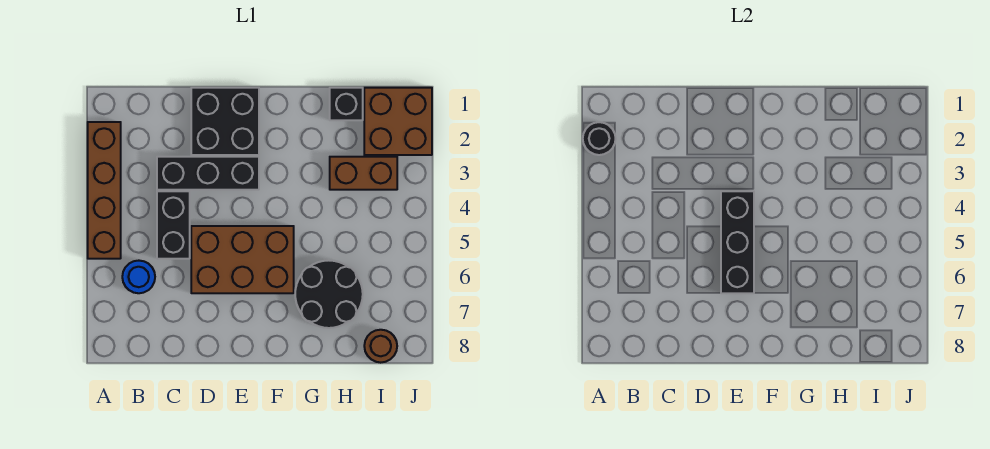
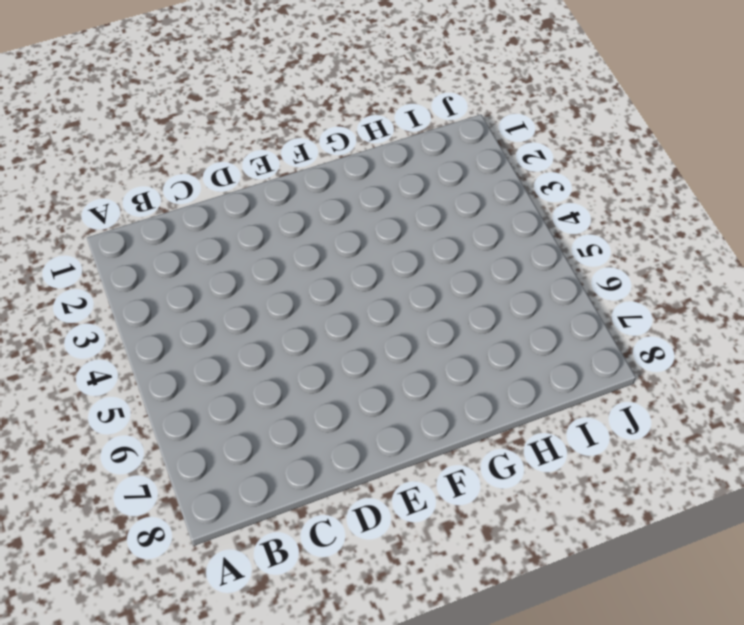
none -> brown brick A2:A5 level 1
none -> blue round brick B6 level 1
none -> black brick C3:E3 level 1

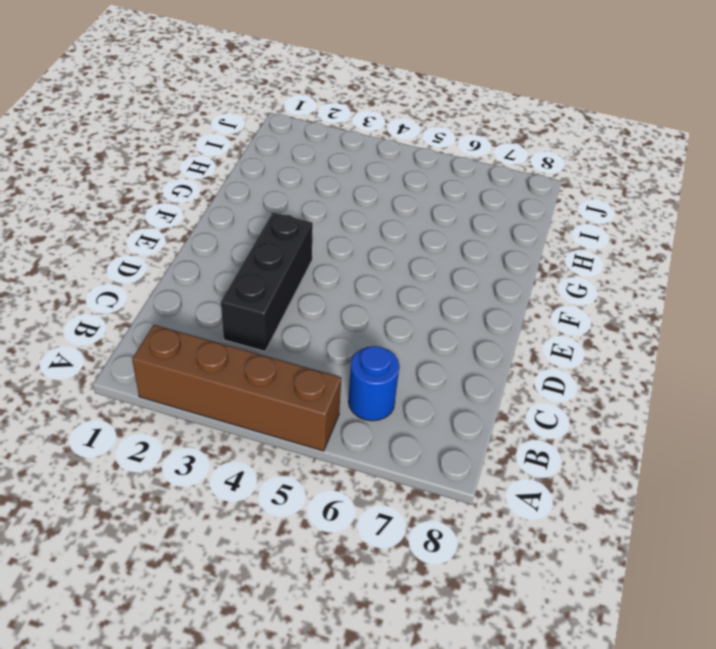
none -> black brick C4:C5 level 1
none -> black brick D1:E2 level 1
none -> brown brick D5:F6 level 1

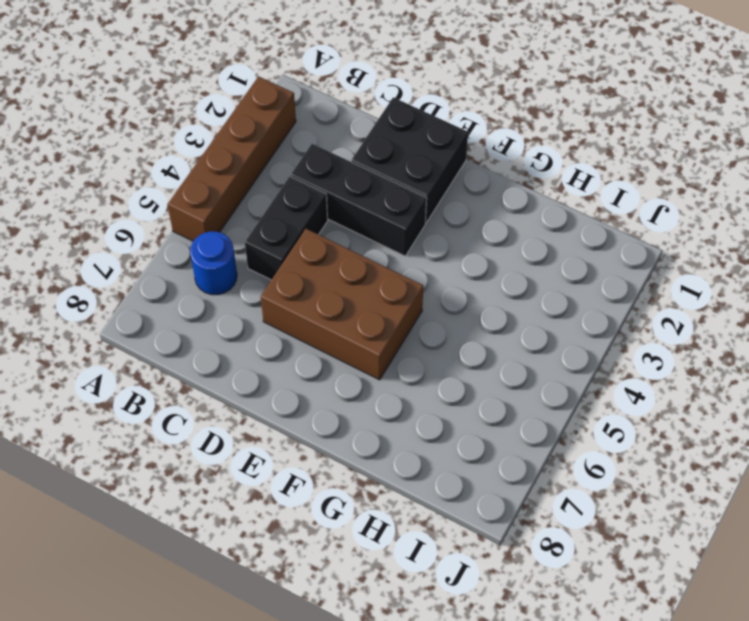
none -> black round brick G6:H7 level 1
none -> black brick H1 level 1
none -> brown brick H3:I3 level 1

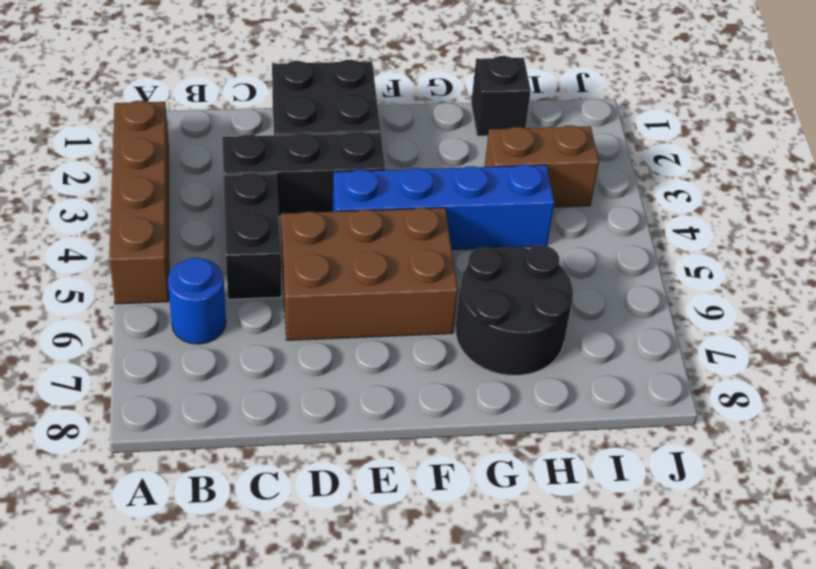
blue brick E4:H4 level 1 -> none
none -> brown brick I1:J2 level 1
none -> brown round brick I8 level 1
none -> black round brick A2 level 2

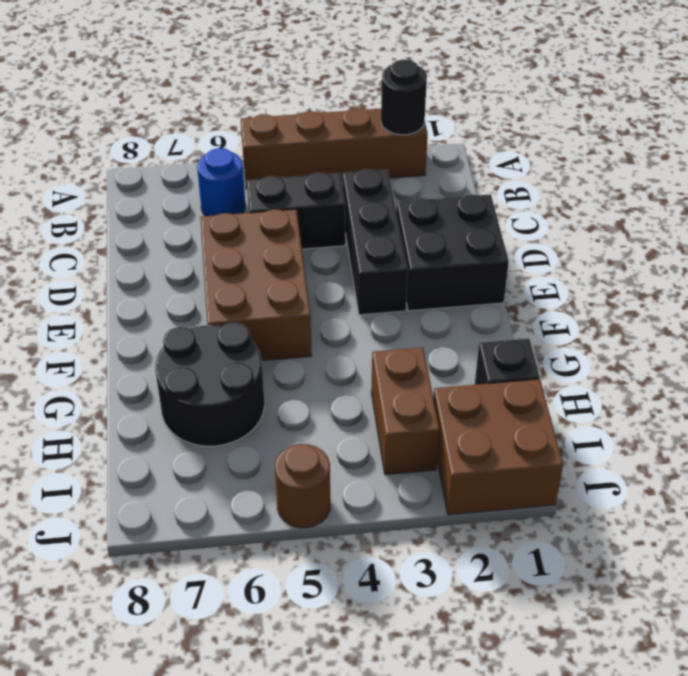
brown round brick J5 level 1 -> brown round brick I8 level 1
none -> black brick E4:E6 level 2

